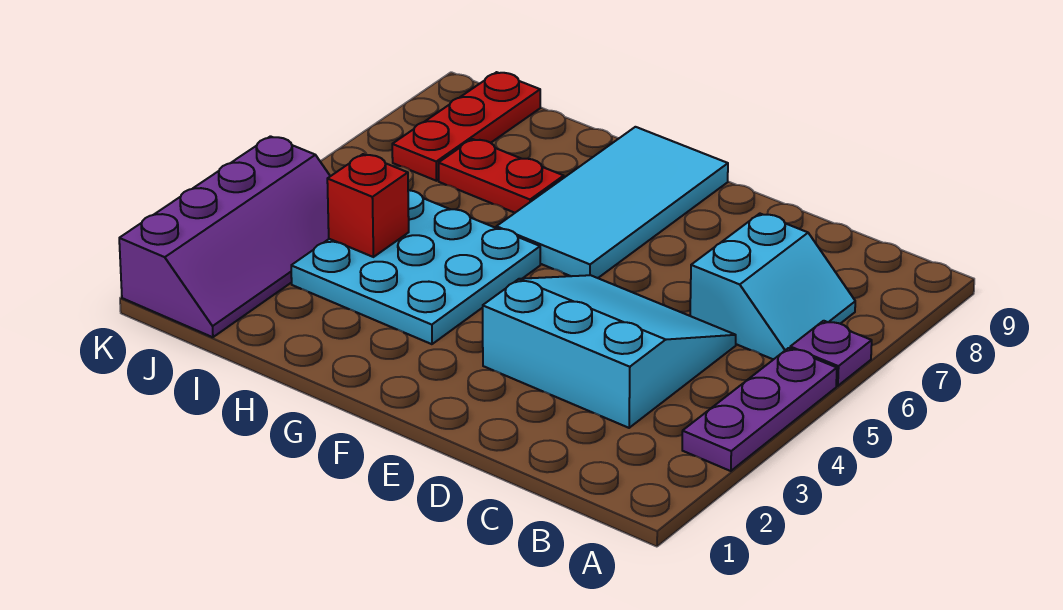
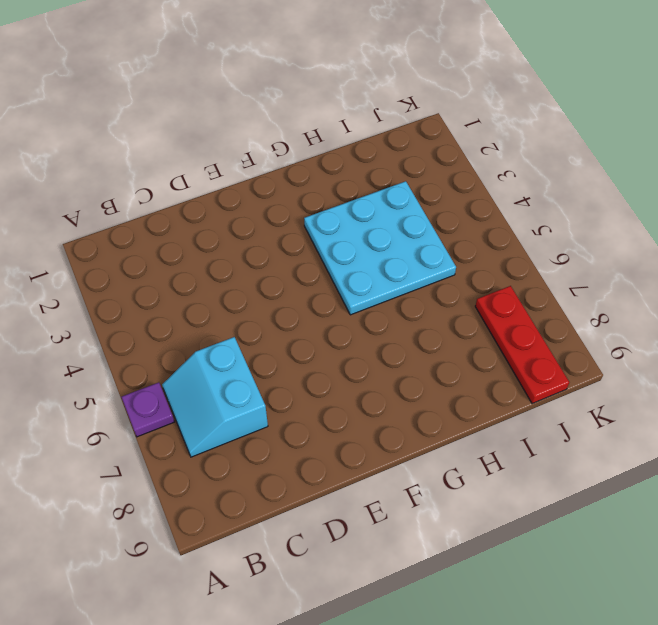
none -> purple plate A3:A5 level 1
none -> cyan slope C3:E5 level 1 top 3

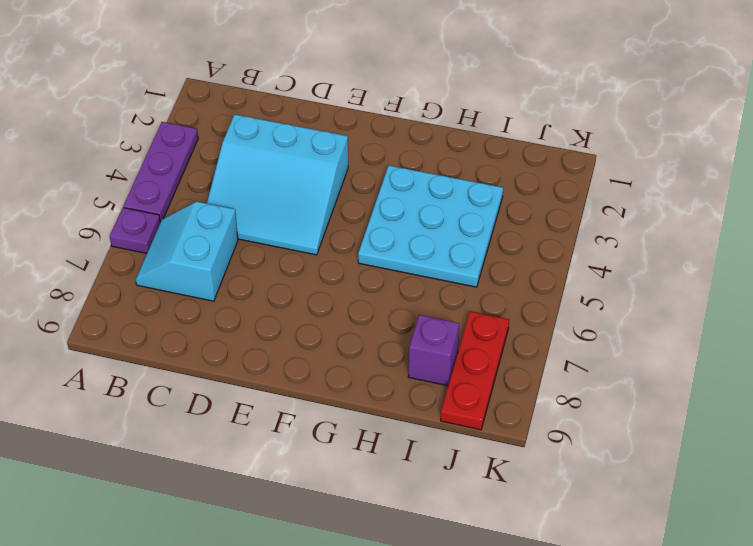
purple brick I8 level 1 -> none
none -> cyan tile F6:G9 level 1
none -> red plate H7:I7 level 1

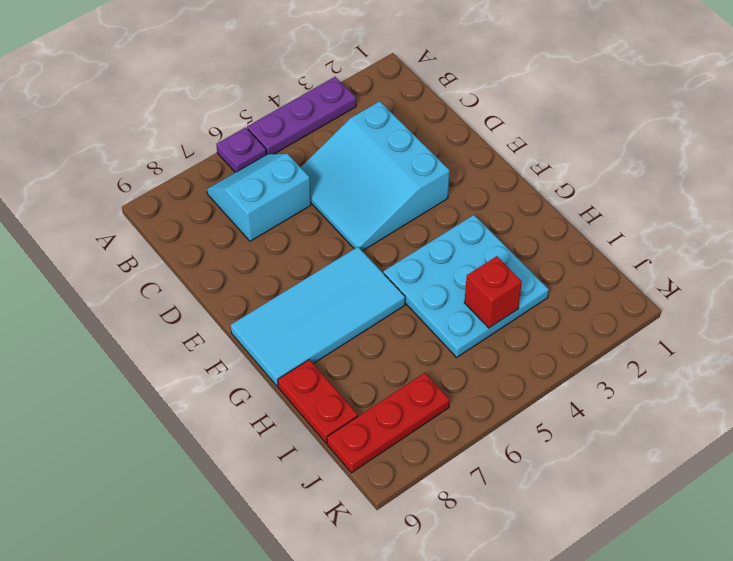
red plate H9:I9 level 1 -> red plate H7:I7 level 1
none -> purple slope J1:K4 level 1 top K

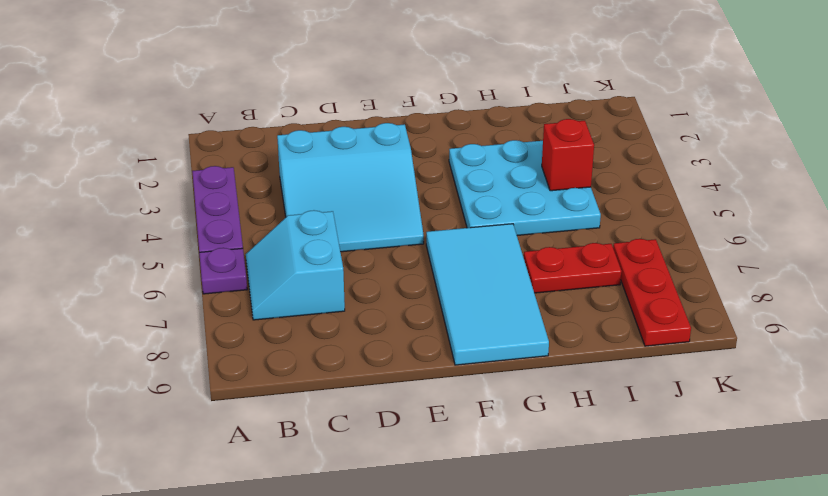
none -> purple slope J1:K4 level 1 top K

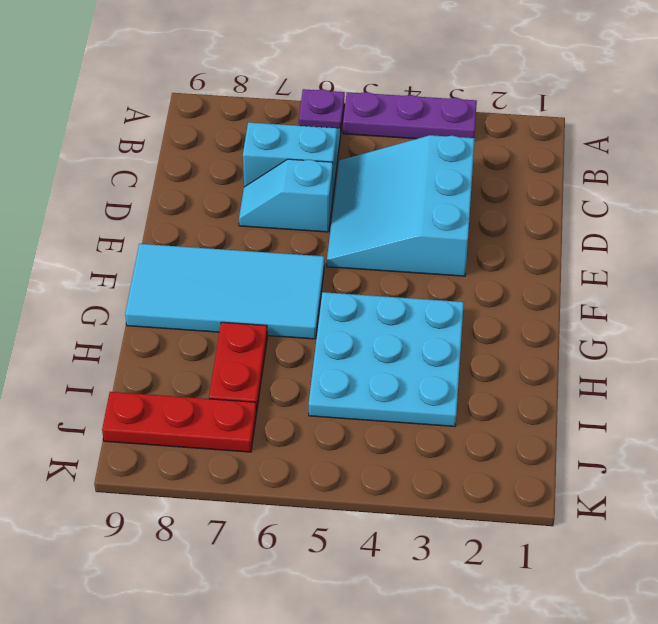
cyan slope D6:D7 level 1 top 6 -> none
none -> purple slope J1:K4 level 1 top K
none -> red brick I4 level 2

